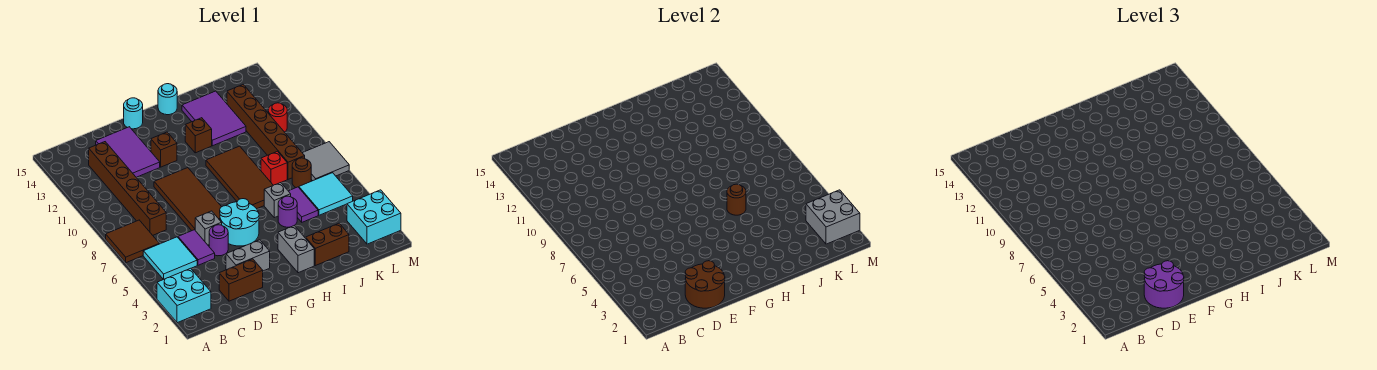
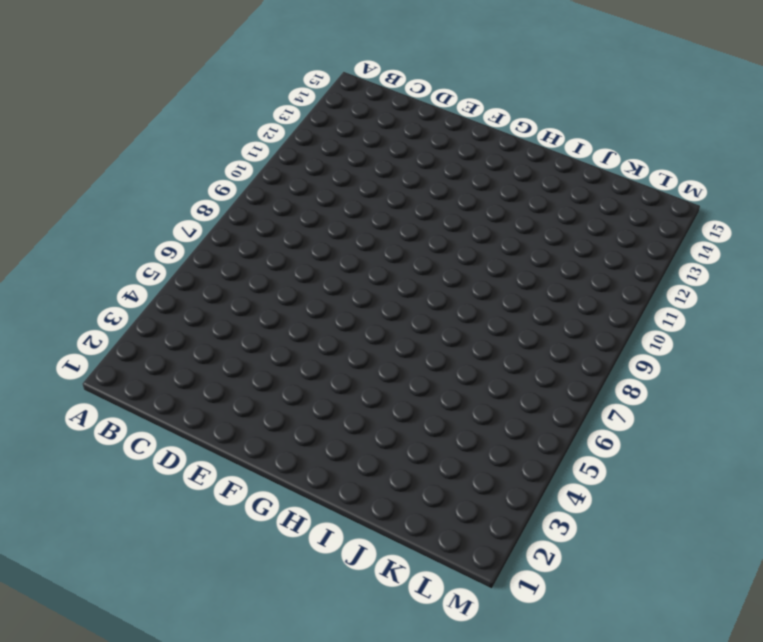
none -> cyan brick A2:B3 level 1
none -> brown tile A7:B8 level 1
none -> cyan tile B5:C6 level 1
none -> brown brick C8:C13 level 1

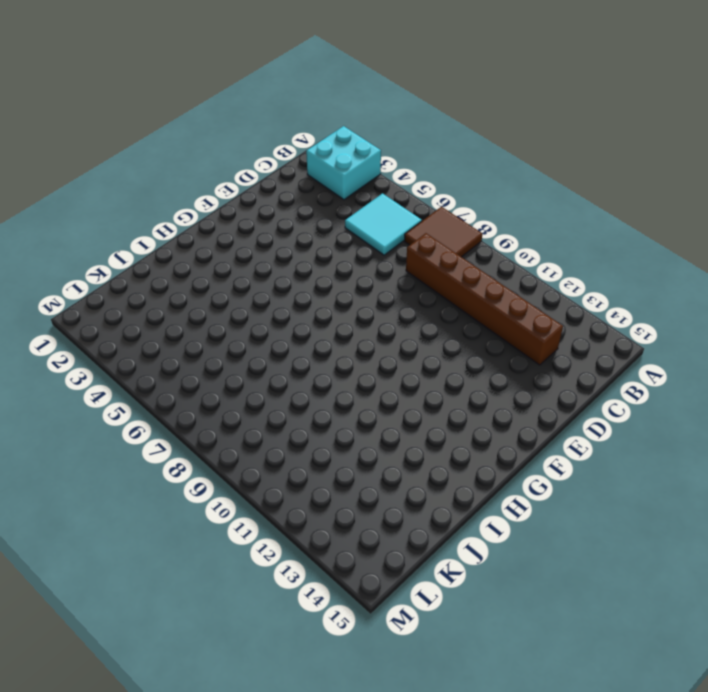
none -> brown brick D2:E2 level 1
none -> purple tile D5:D6 level 1
none -> purple tile D12:E14 level 1
none -> grey brick E3:F3 level 1

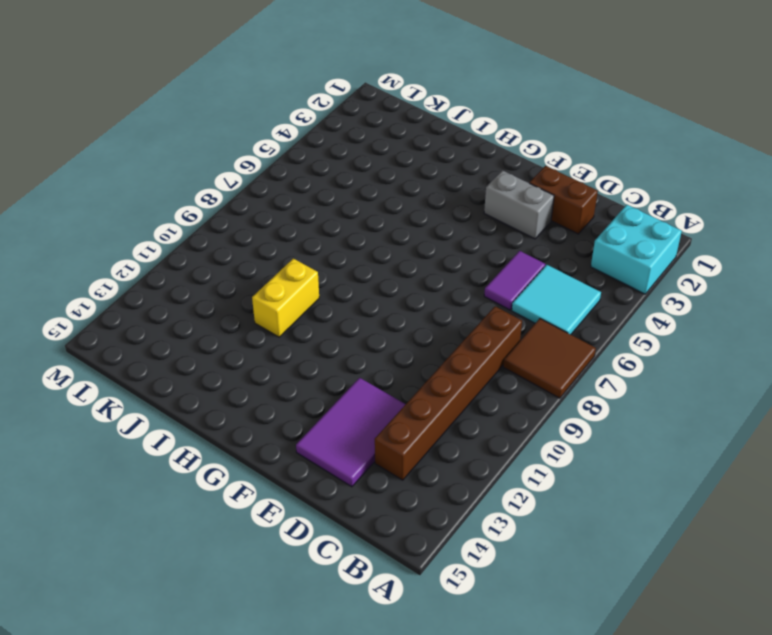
yellow brick I10:I11 level 1 -> brown tile H7:I10 level 1
none -> purple round brick E5 level 1
none -> grey brick E6 level 1
none -> brown tile E7:F10 level 1
none -> cyan round brick F5:G6 level 1

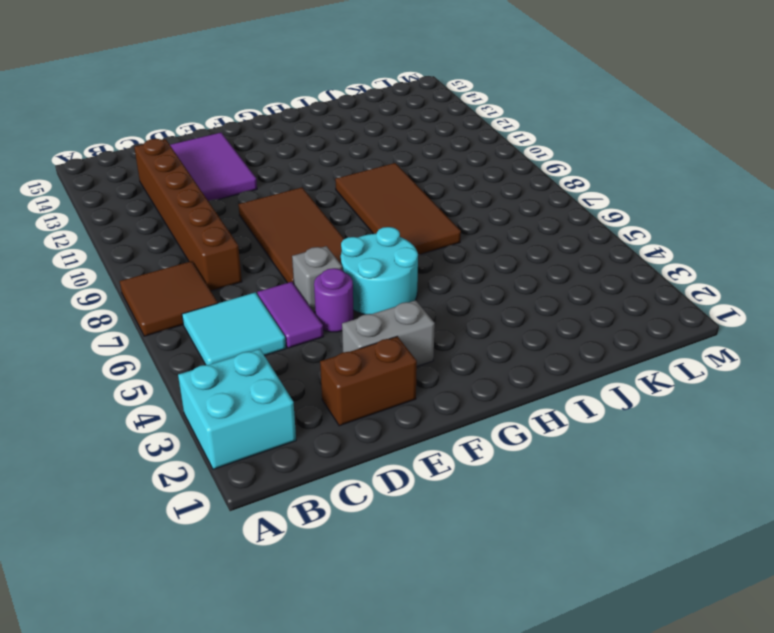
none -> brown brick F12 level 1
none -> cyan round brick F15 level 1
none -> grey brick H2:H3 level 1
none -> brown brick H12 level 1

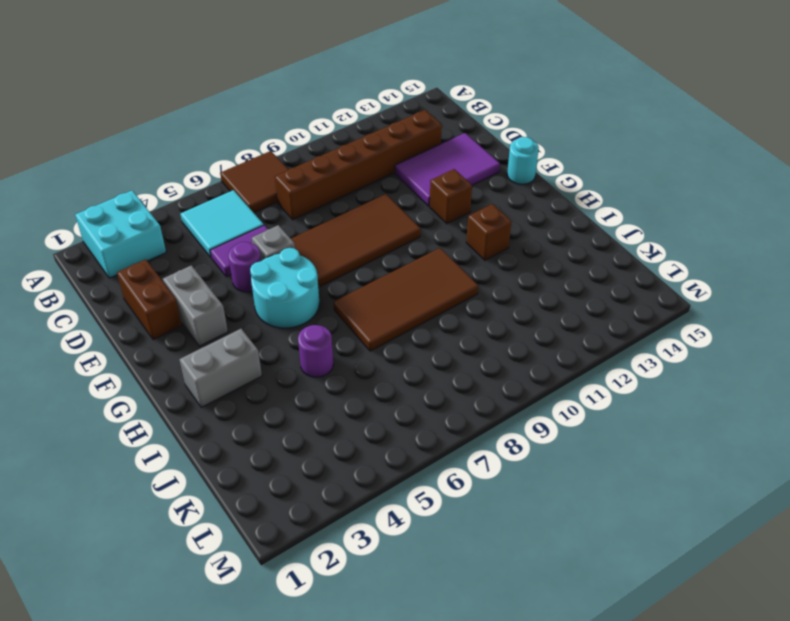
none -> cyan round brick H15 level 1
none -> brown brick I2:J2 level 1
none -> grey brick I6 level 1
none -> purple tile I12:J14 level 1

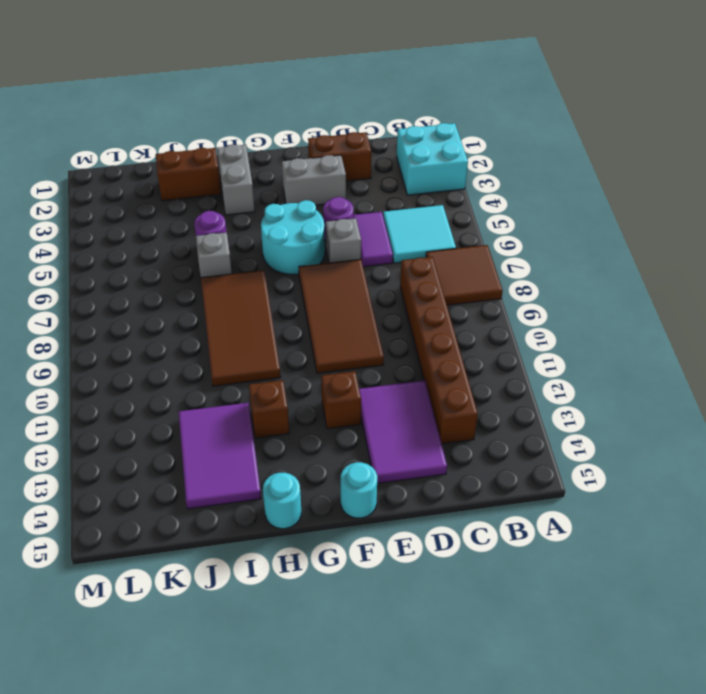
none -> purple tile J5:J6 level 1
none -> red brick J8 level 1
none -> cyan tile K5:L6 level 1
none -> brown round brick K7 level 1

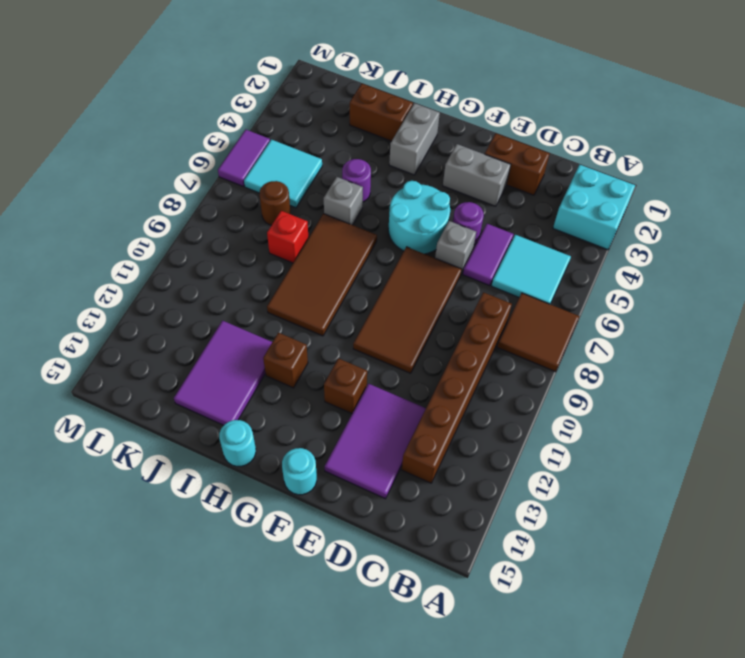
purple tile M5:M6 level 1 -> purple tile J5:J6 level 1
none -> brown brick K8:K13 level 1
none -> cyan brick L2:M3 level 1
none -> grey tile L7:M8 level 1
none -> red round brick L11 level 1

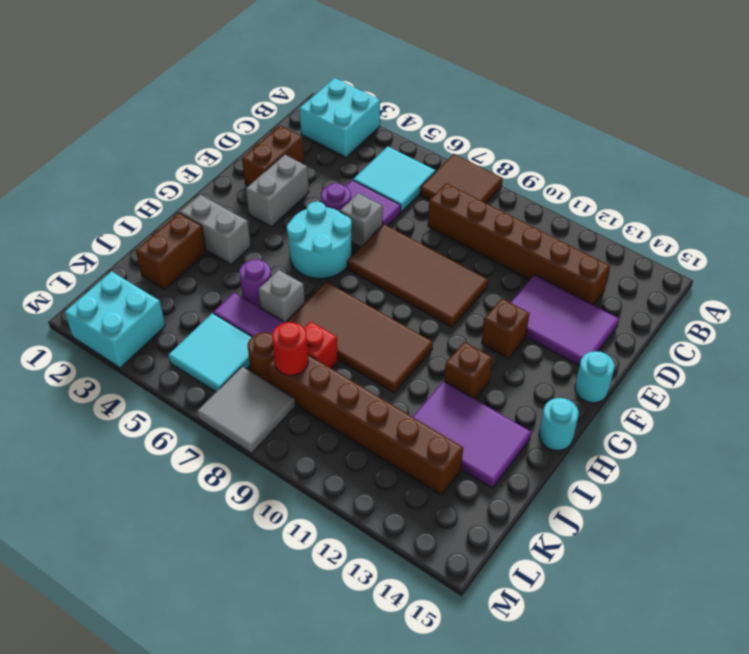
red round brick K8 level 2 -> red round brick L11 level 1
none -> brown round brick D1:E2 level 2
none -> brown round brick I6 level 2
none -> grey brick L2:M3 level 2
none -> purple round brick D1:E2 level 3

